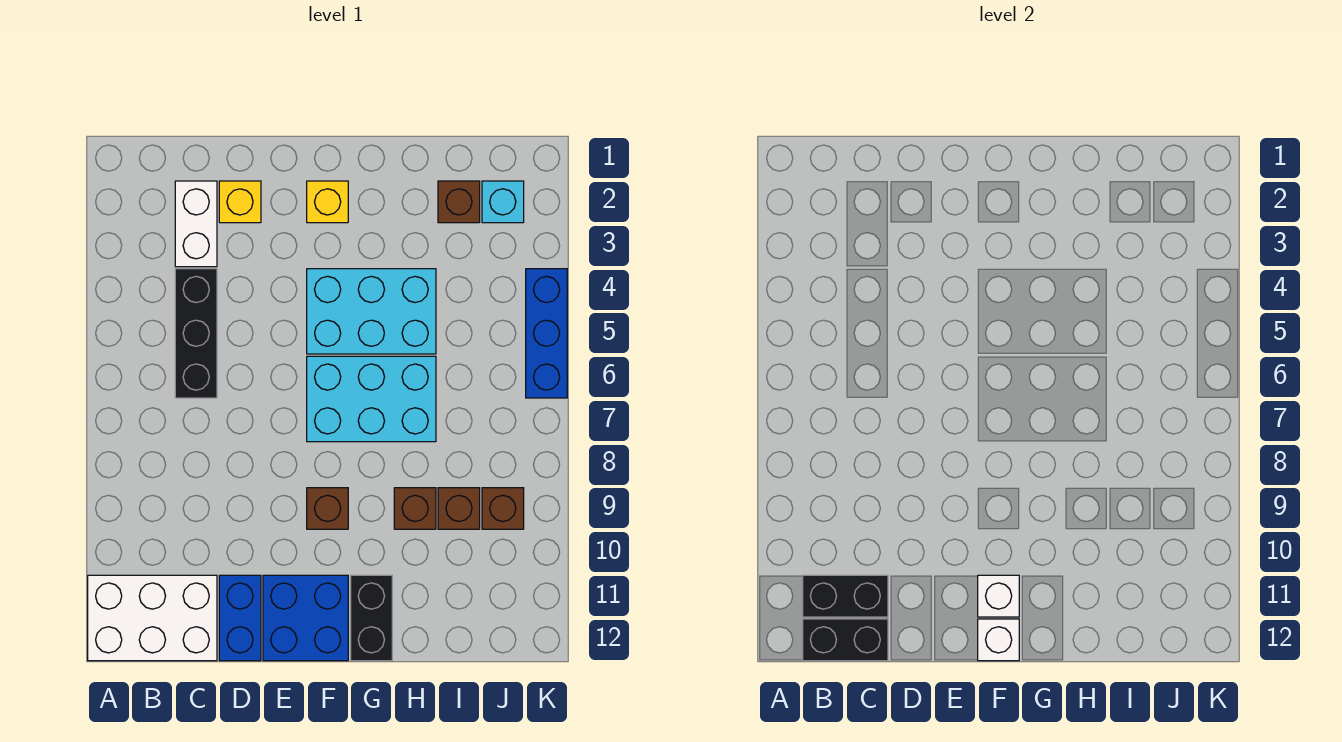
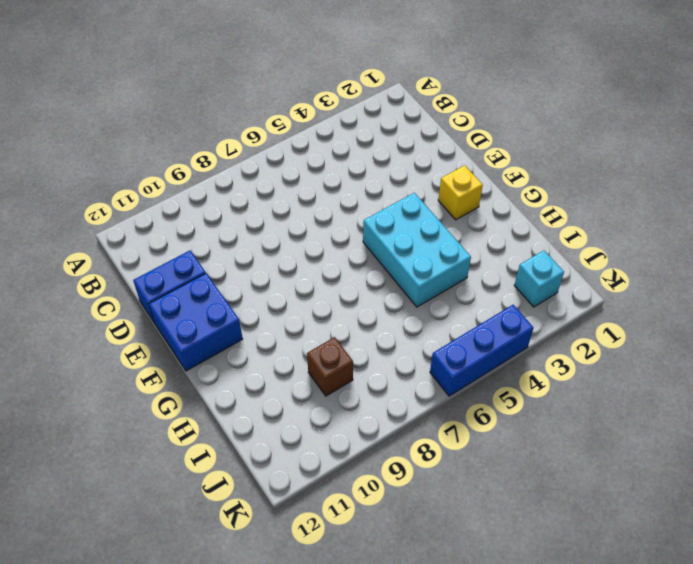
none -> white brick A11:C12 level 1
none -> white brick C2:C3 level 1
none -> black brick C4:C6 level 1

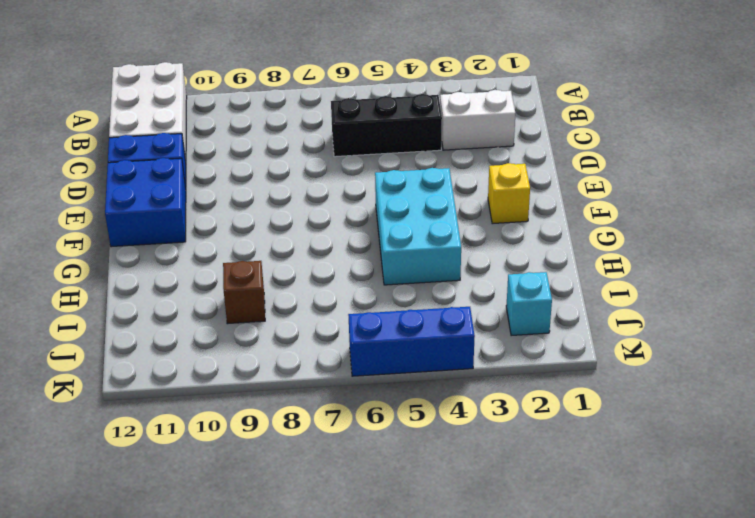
none -> yellow brick D2 level 1
none -> cyan brick F6:H7 level 1
none -> brown brick F9 level 1

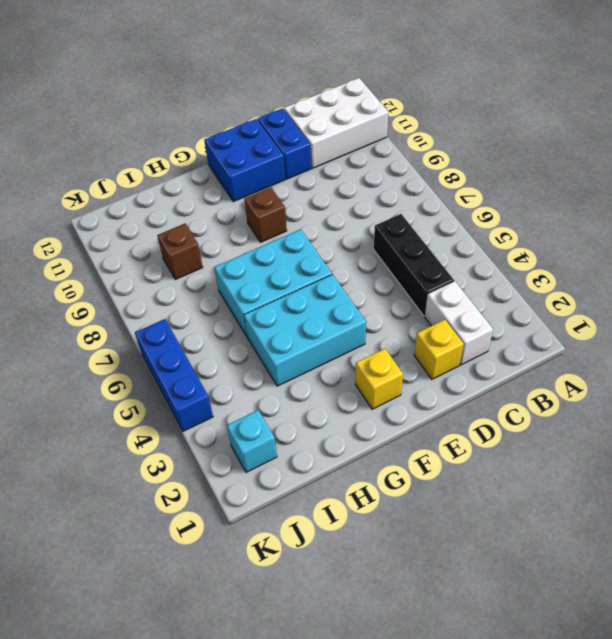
none -> black brick G11:G12 level 1
none -> brown brick H9 level 1
none -> brown brick I2 level 1

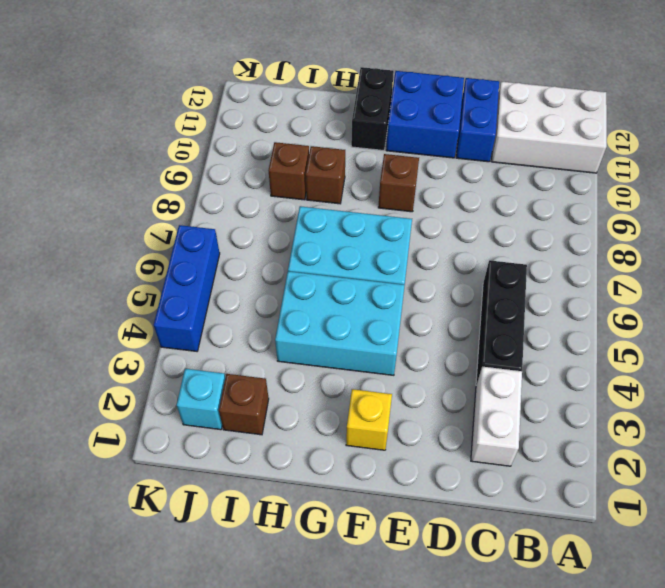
none -> yellow brick D2 level 1
none -> brown brick J9 level 1
none -> black brick B11:C11 level 2

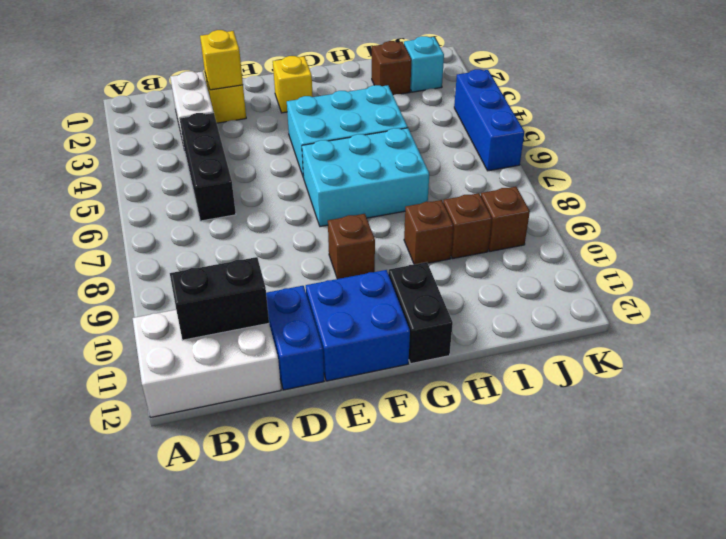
yellow brick D2 level 2 -> none
none -> black brick B12:C12 level 2
none -> white brick F11 level 2
none -> white brick F12 level 2

